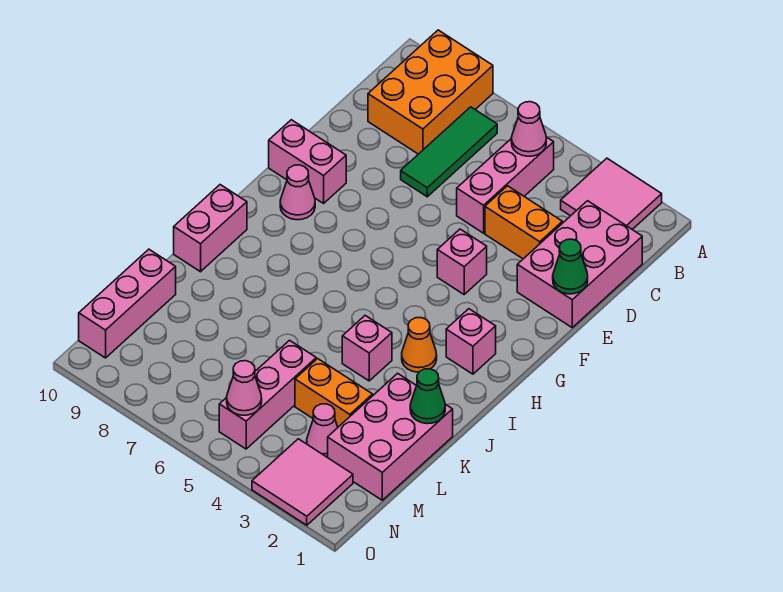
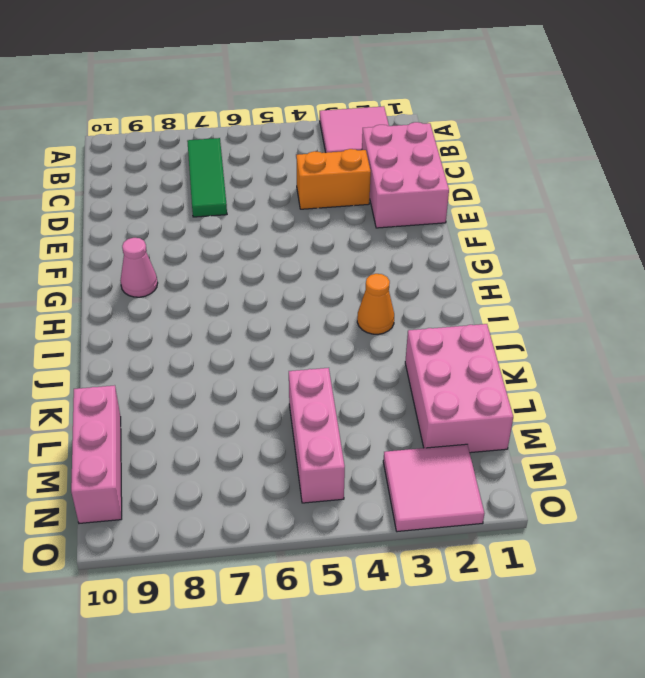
none -> orange brick A8:C9 level 1
none -> pink brick B5:D5 level 1
none -> pink brick F4 level 1

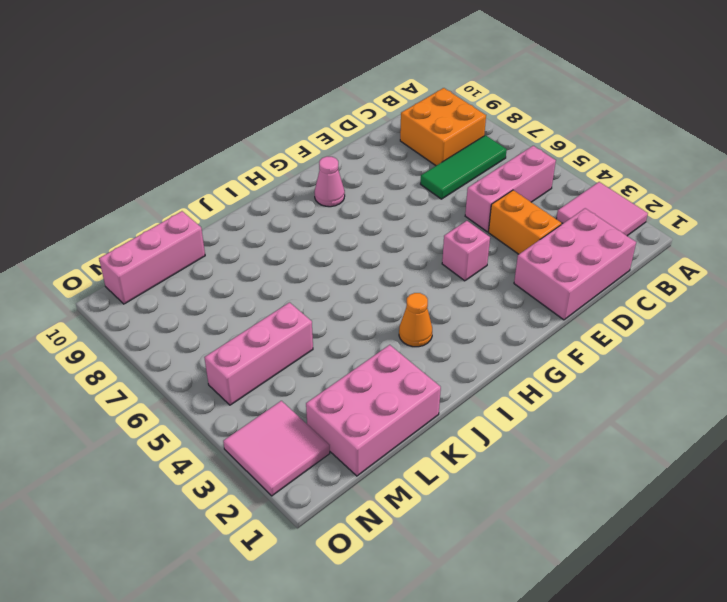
orange brick B8:C9 level 1 -> orange brick A8:C9 level 1
none -> pink brick F9:F10 level 1
none -> pink brick H2 level 1
none -> pink brick I10:J10 level 1

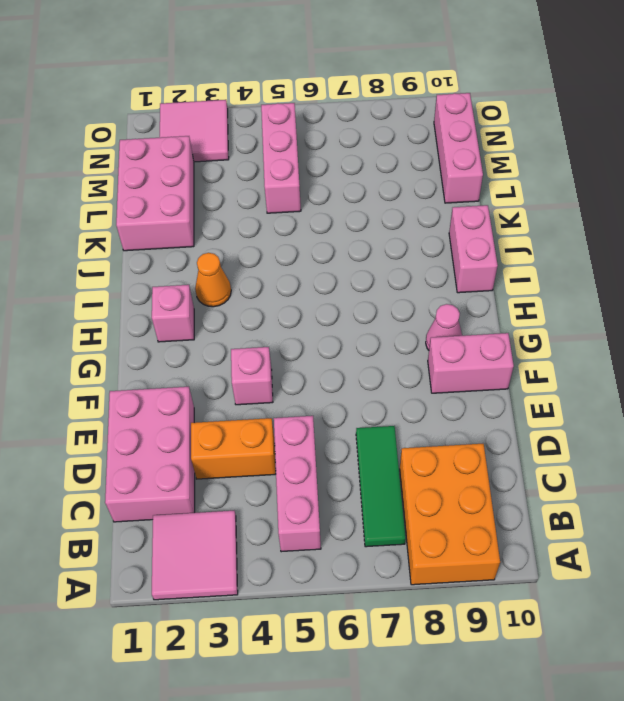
none -> pink brick J4 level 1
none -> orange brick L3:L4 level 1
none -> pink cone M3 level 1

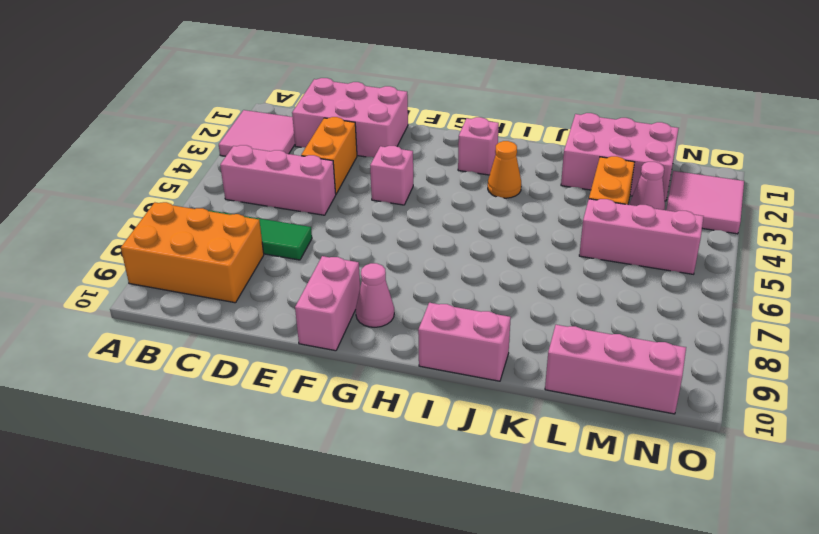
none -> pink brick J4 level 1
none -> pink cone B5 level 2
none -> green cone E1 level 2

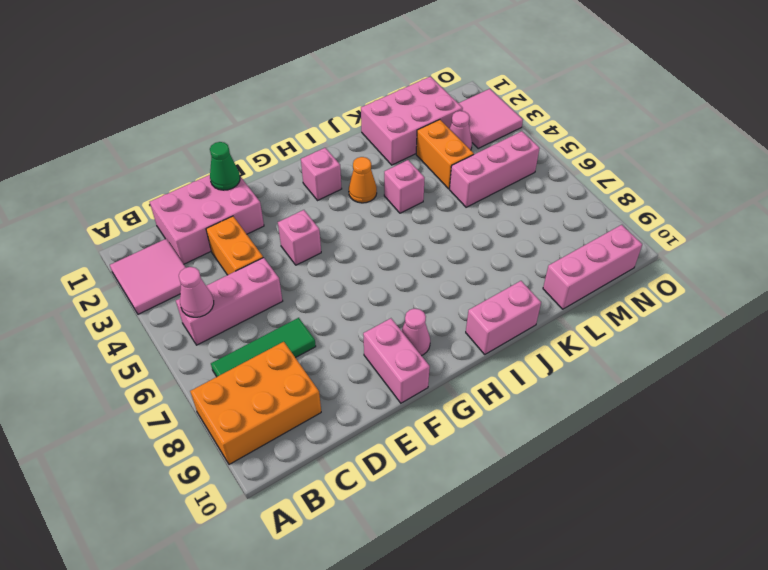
none -> green cone K1 level 2
none -> pink cone N5 level 2

